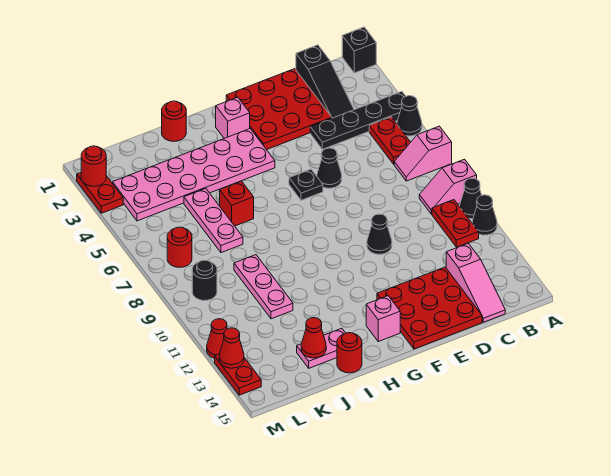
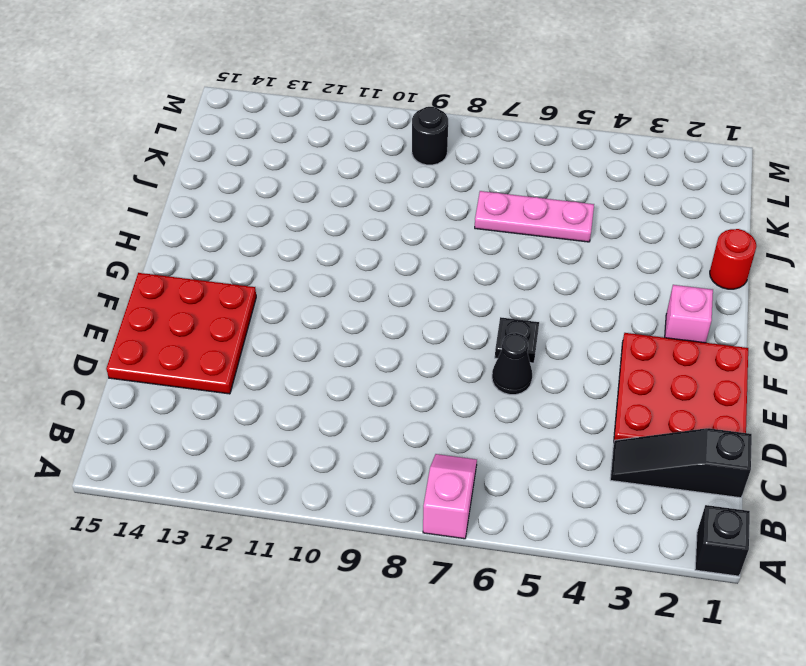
none -> black plate A4:D4 level 1
none -> black cone A5 level 1
none -> pink slope A9:B9 level 1 top A
none -> black cone A10 level 1

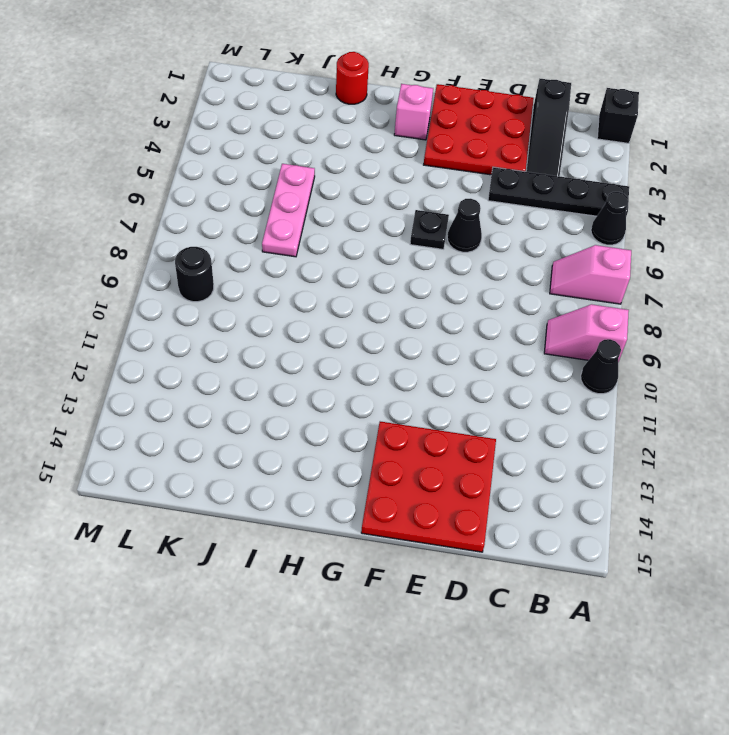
none -> black cone A11 level 1
none -> red plate B5:B6 level 1
none -> red plate B10:B11 level 1
none -> pink slope C13:C15 level 1 top 13

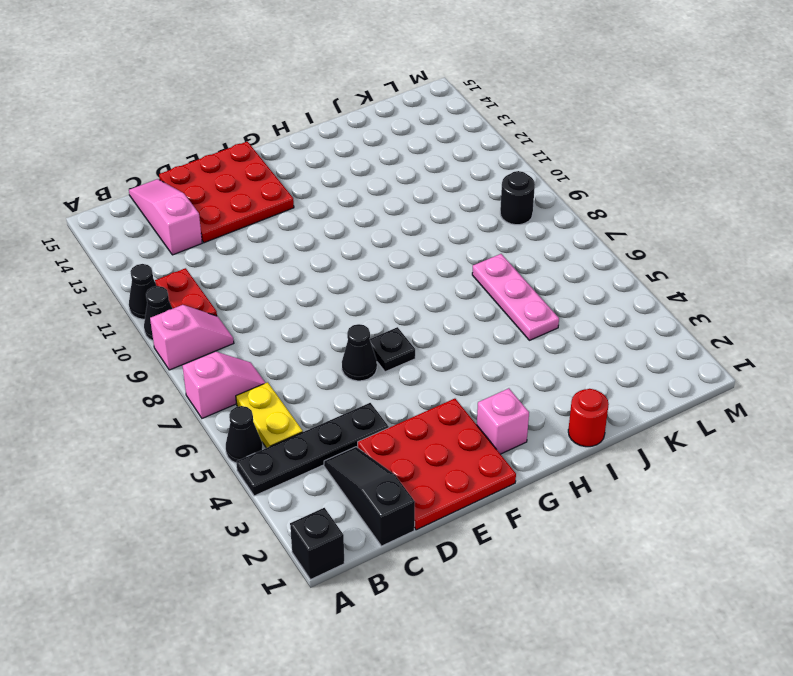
yellow plate B5:B6 level 1 -> red plate B5:B6 level 1
none -> black cone E10 level 1
none -> pink plate G3:L4 level 1
none -> pink brick G14 level 1
none -> red brick I6 level 1

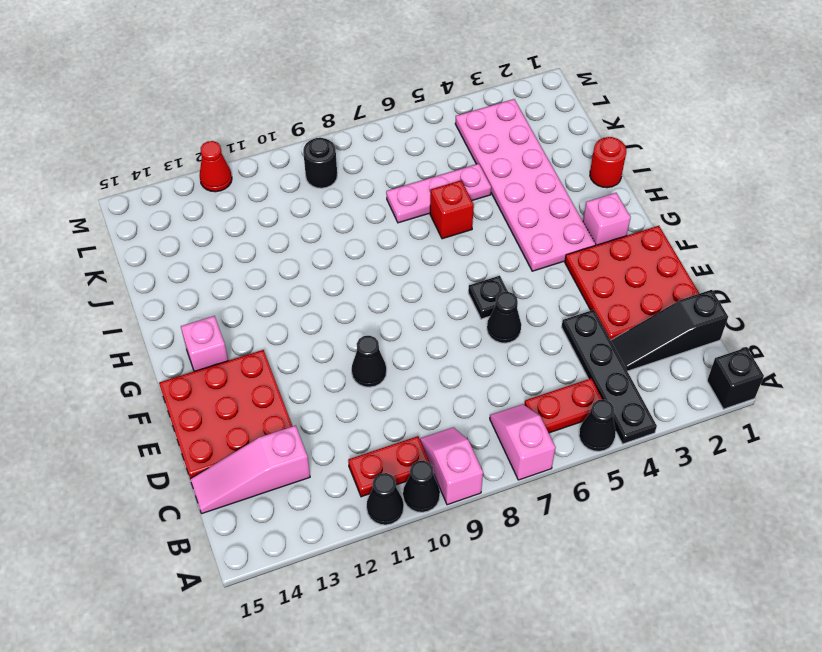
none -> pink plate I14:J14 level 1
none -> red round brick I15 level 1
none -> pink plate J9:J11 level 1
none -> red round brick L7 level 1

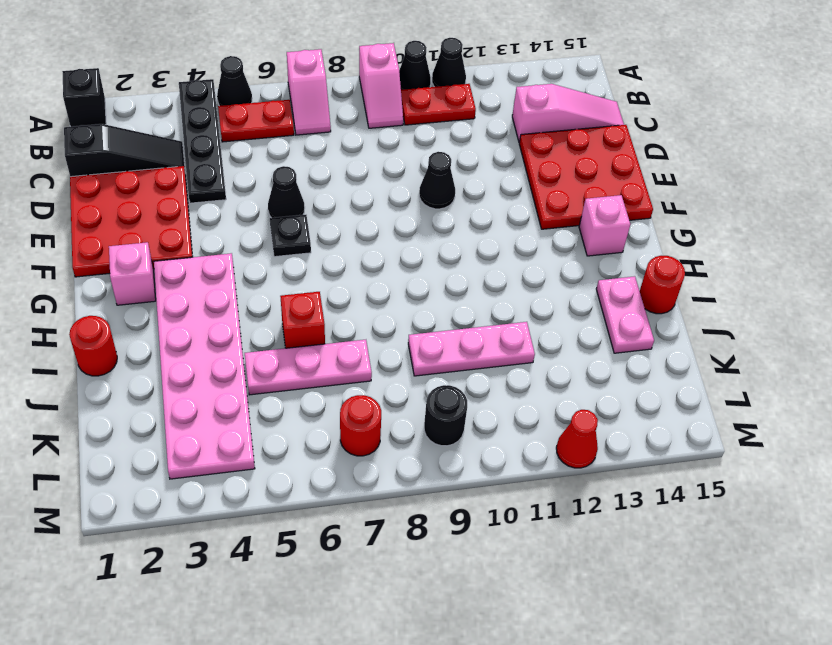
none -> red plate M2:M3 level 1
none -> red plate M13:M14 level 1
none -> red cone J14 level 2
none -> red round brick M2 level 2

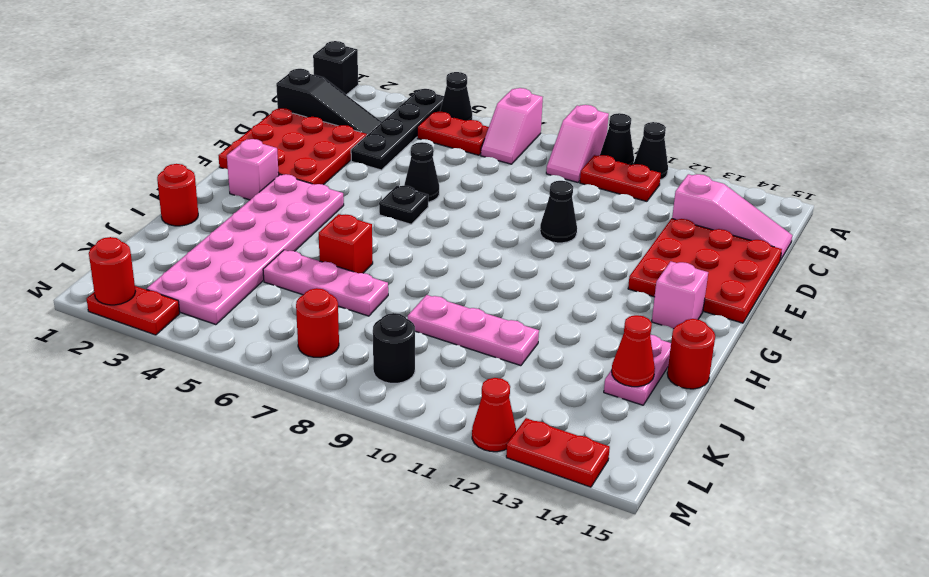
none -> red cone M13 level 2

